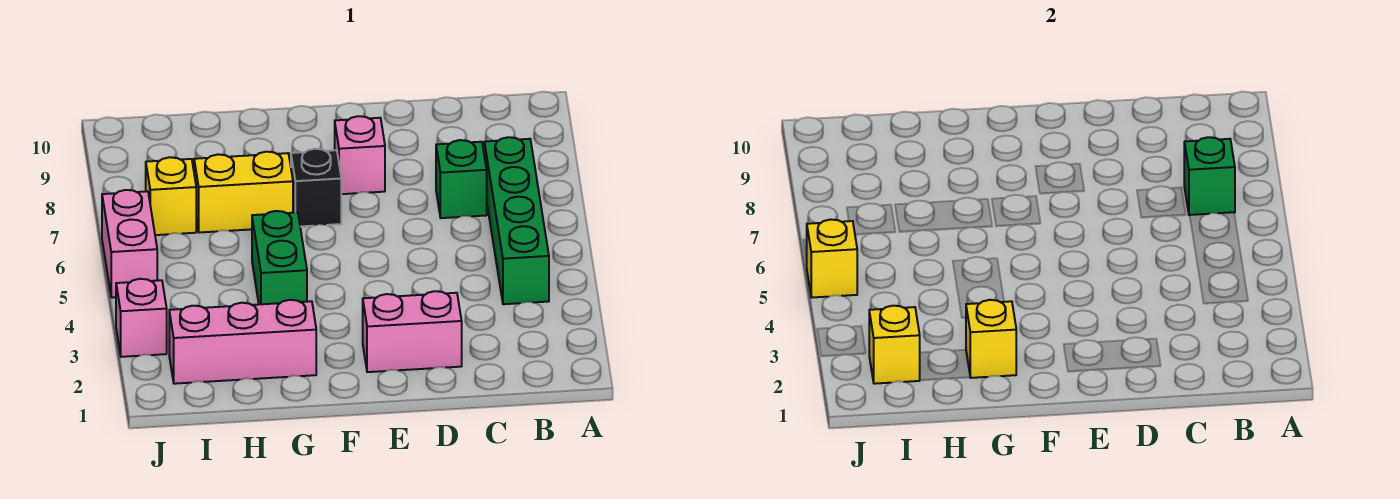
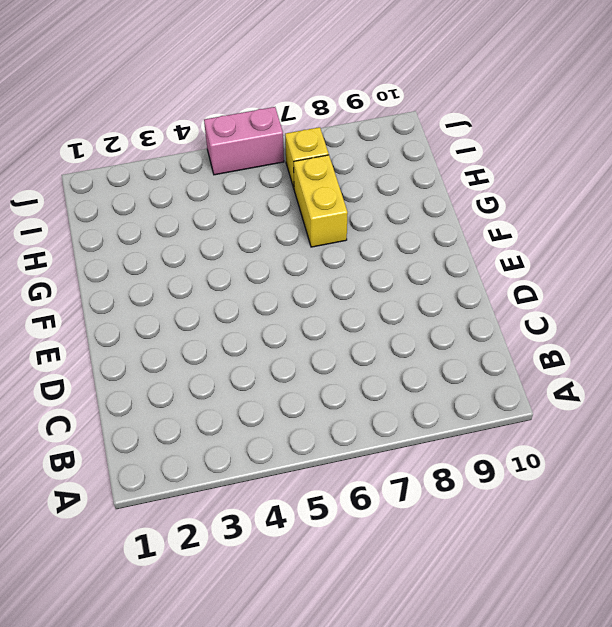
none -> green brick B4:B7 level 1
none -> green brick C7 level 1
none -> pink brick D2:E2 level 1

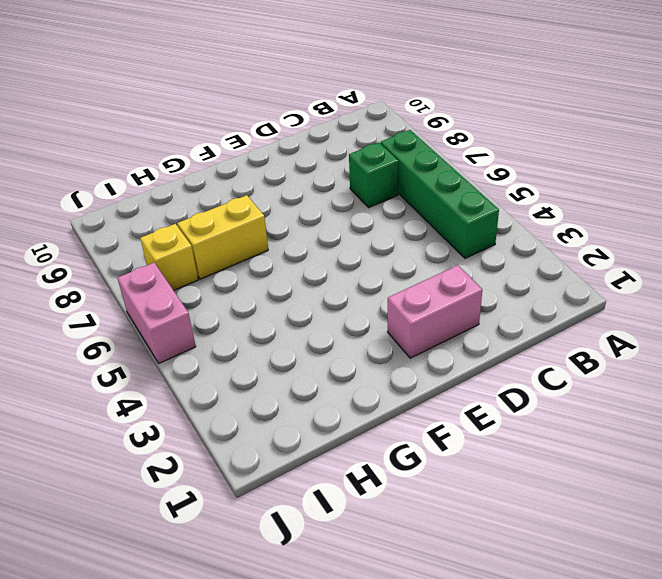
none -> pink brick E8 level 1
none -> black brick F7 level 1
none -> pink brick G2:I2 level 1

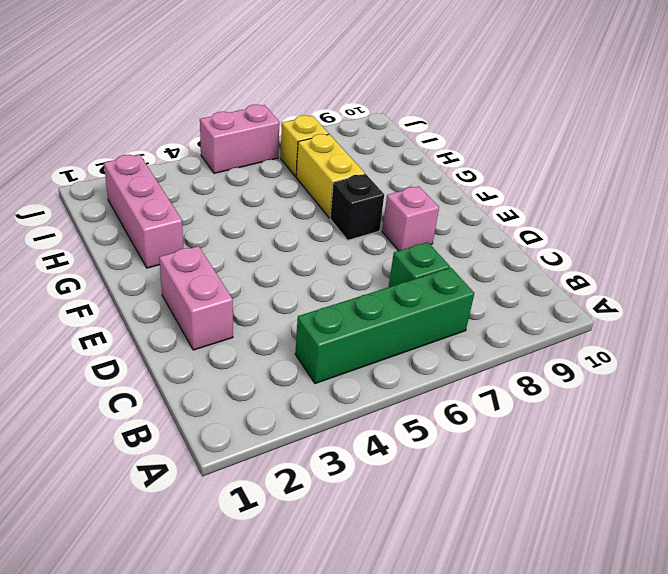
none -> green brick G4:G5 level 1
none -> pink brick J3 level 1
none -> green brick B7 level 2

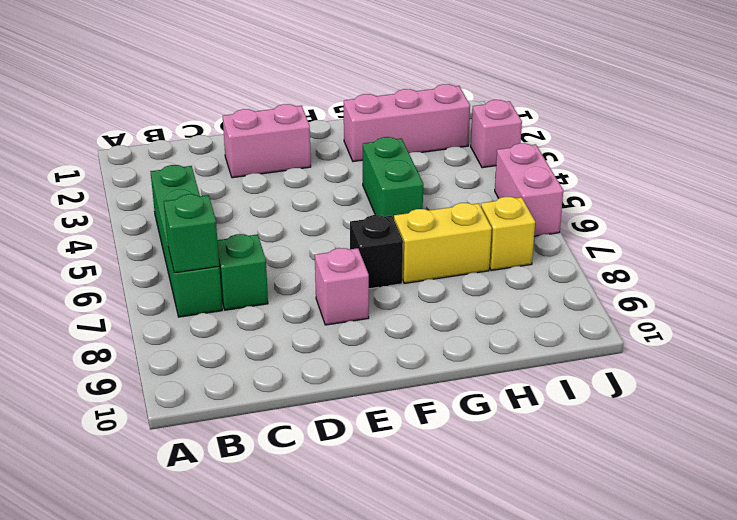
none -> yellow brick G2 level 2
none -> yellow brick I2 level 2
none -> yellow brick J5 level 2

